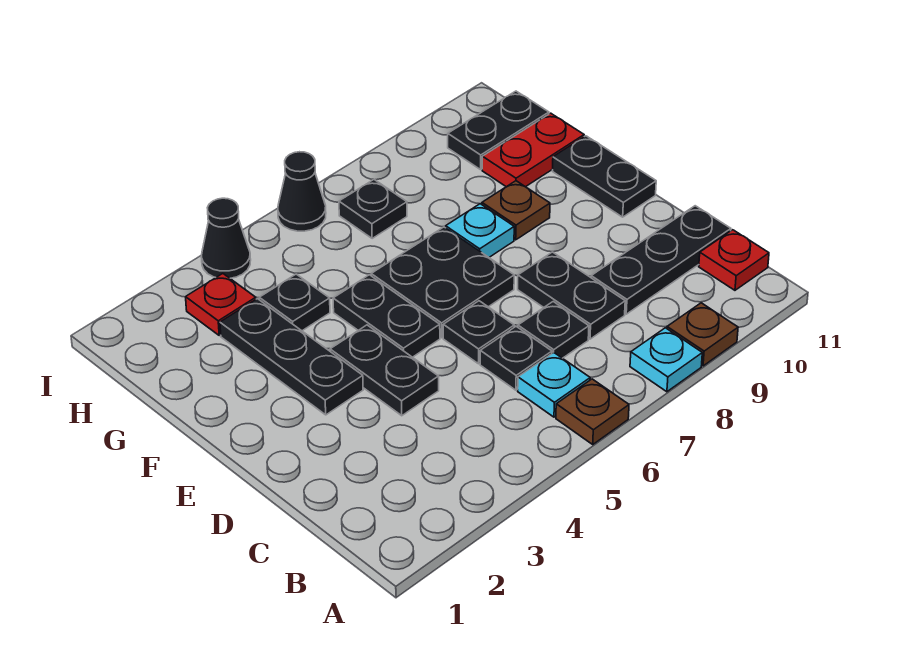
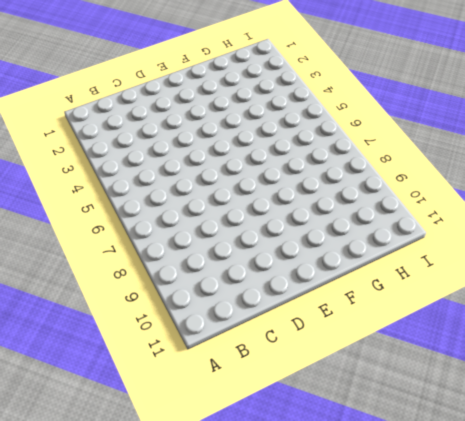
none -> brown plate A6 level 1
none -> cyan plate A8 level 1
none -> brown plate A9 level 1

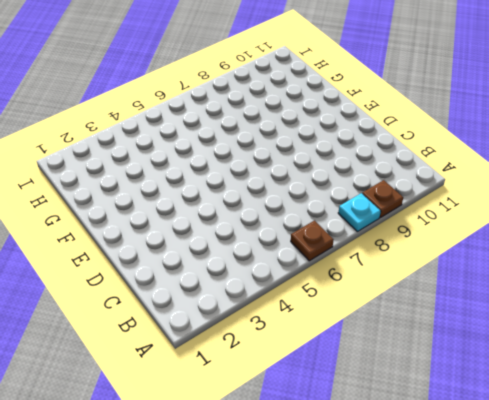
none -> cyan plate B6 level 1
none -> red plate B11 level 1
none -> black plate C6 level 1

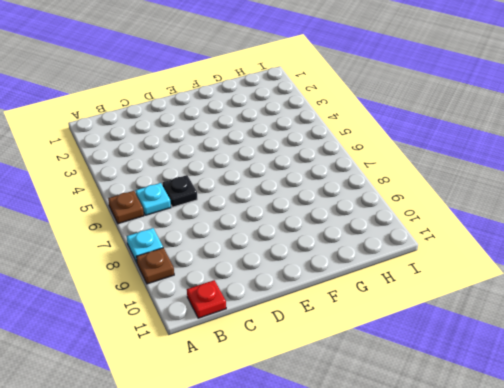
none -> black plate C7 level 1
none -> black plate C8:D8 level 1
none -> black plate C9:C11 level 1

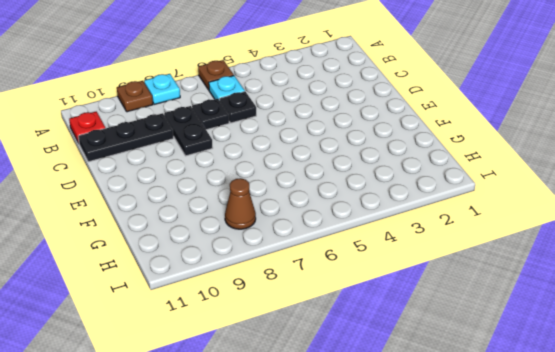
brown cone H8 level 1 -> none
none -> black plate D4:E4 level 1
none -> black plate D6 level 1
none -> black plate E3:G3 level 1

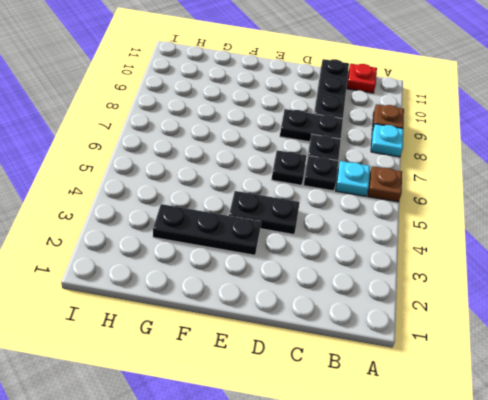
none -> black plate E5:F5 level 1
none -> black plate E6:F7 level 1
none -> black plate E11:F11 level 1

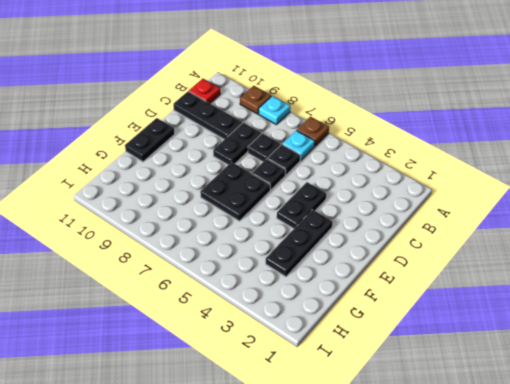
none -> black plate E5:F5 level 1
none -> cyan plate F8 level 1
none -> brown plate F9 level 1

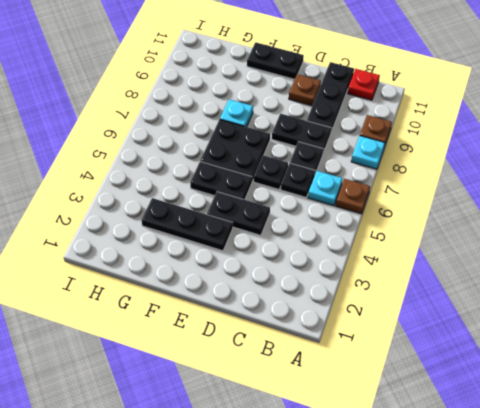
brown plate D10 level 1 -> brown plate F9 level 1
none -> black plate G4 level 1
none -> red plate G10:G11 level 1
none -> red plate H3 level 1

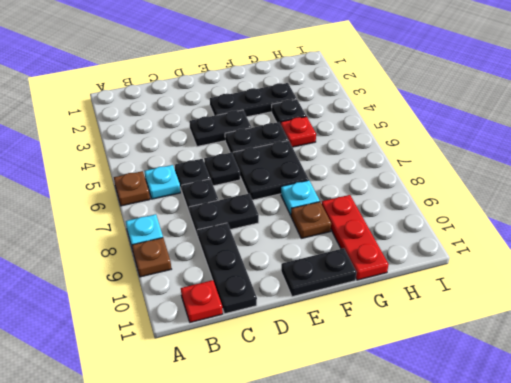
red plate G5 level 1 -> red plate H3 level 1
red plate G9:G11 level 1 -> red plate G10:G11 level 1
none -> black plate H7 level 1
none -> black plate H10:H11 level 1
none -> black cone I4 level 1

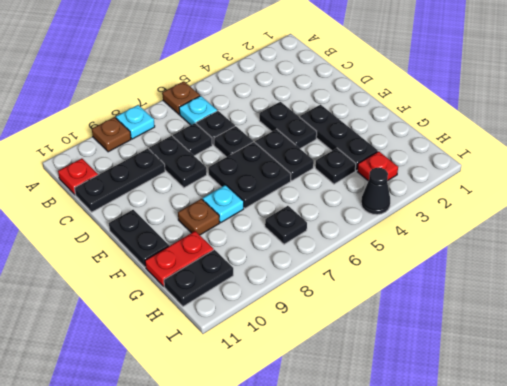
none -> black cone I6 level 1

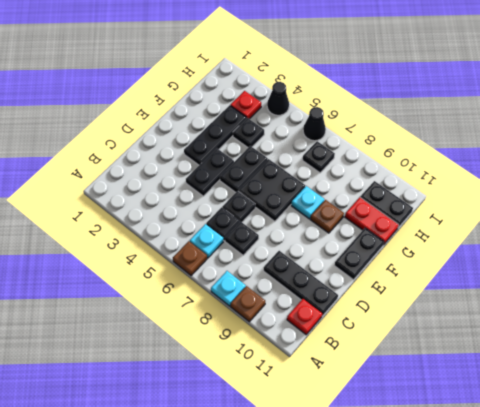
none -> black plate C8:D8 level 1

